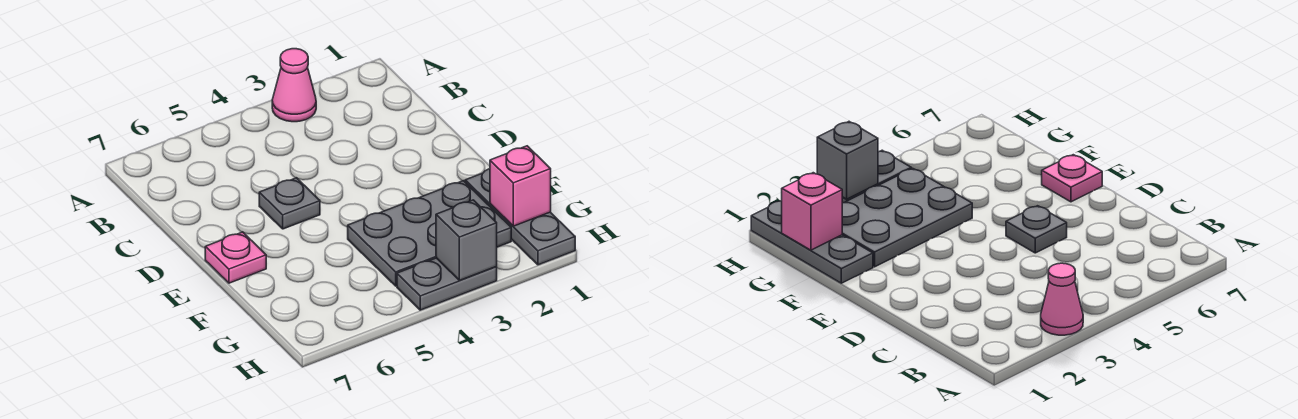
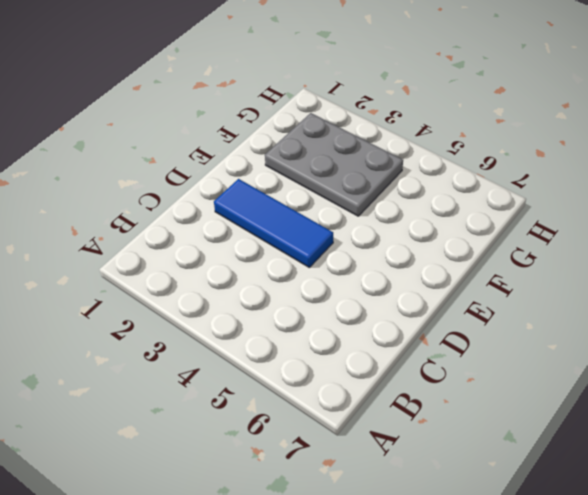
blue tile D2:D4 level 1 -> none
none -> pink cone A3 level 1
none -> grey plate D5 level 1

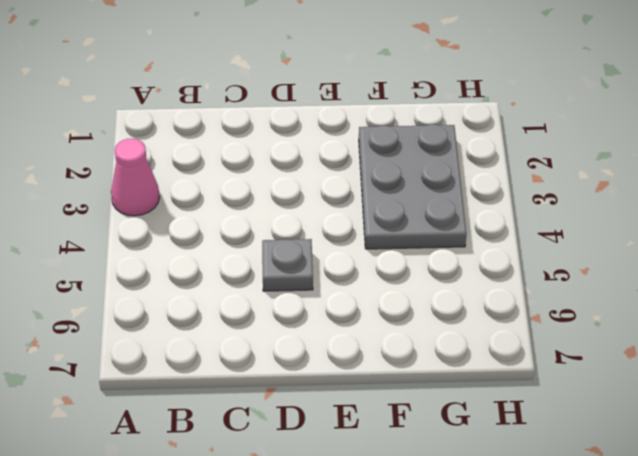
none -> pink plate E7 level 1
none -> grey plate F1:H1 level 1

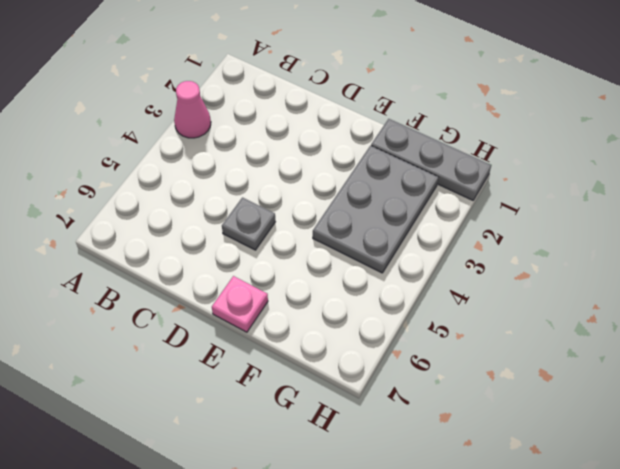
none -> grey plate H3:H4 level 1
none -> pink brick G1 level 2

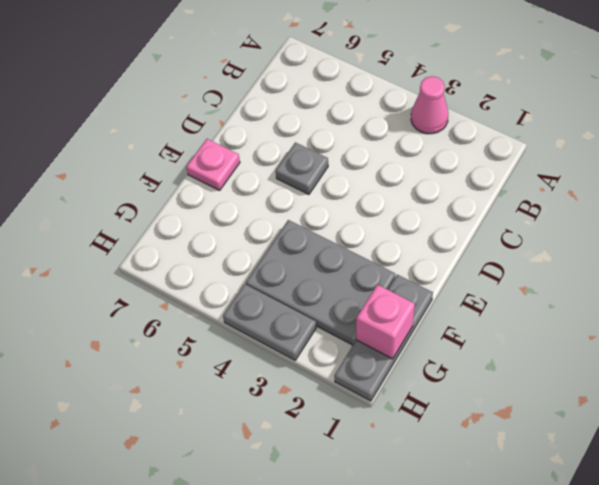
none -> grey brick H3 level 2

